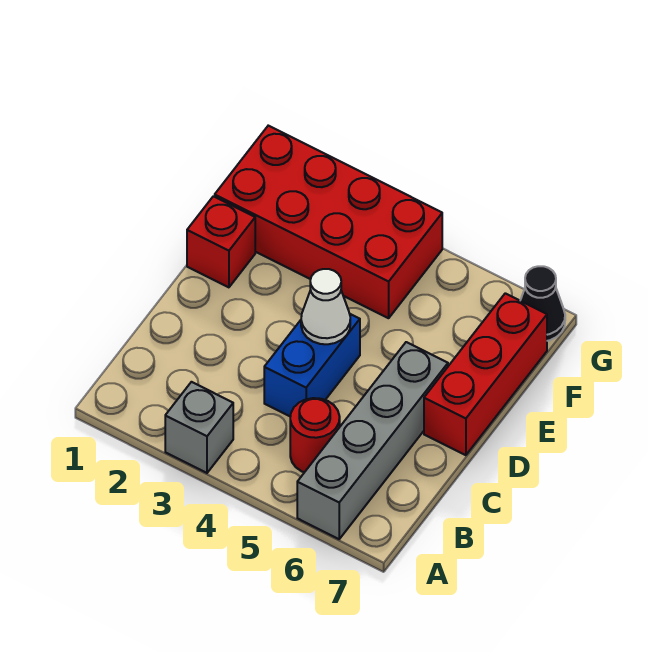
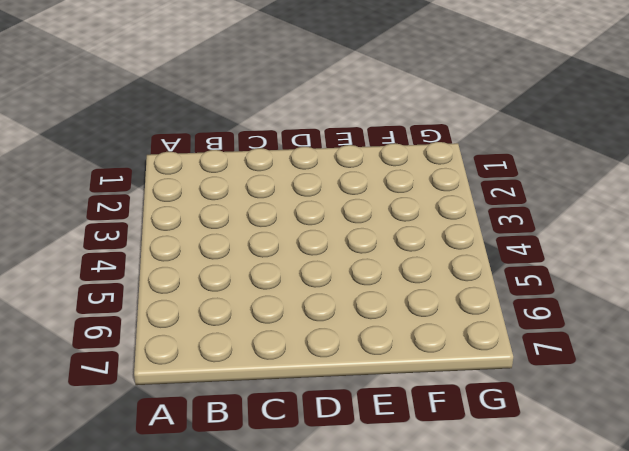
none -> grey brick A3 level 1
none -> grey brick A6:D6 level 1

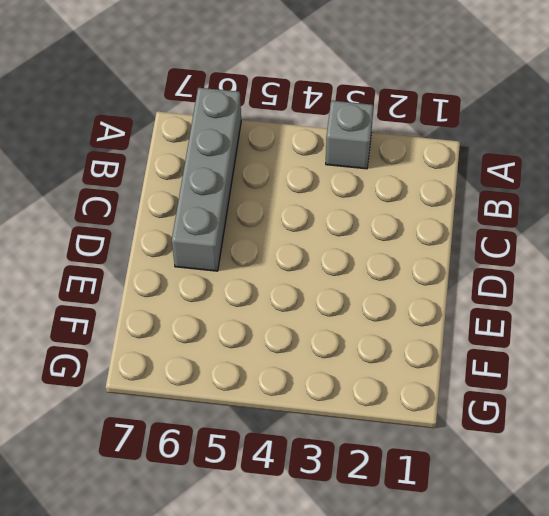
none -> red round brick B5 level 1
none -> blue brick C4:D4 level 1

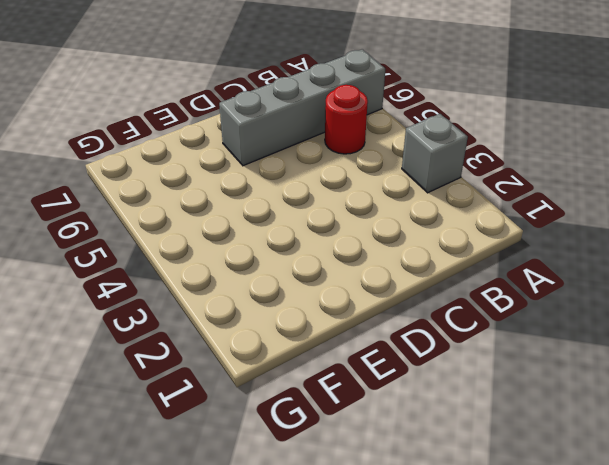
none -> blue brick C4:D4 level 1
none -> red brick D7:F7 level 1

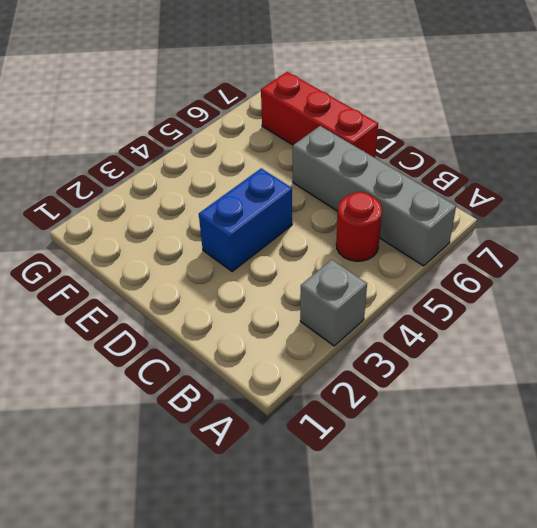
blue brick D3:D4 level 1 -> blue brick C4:D4 level 1
none -> red brick E1 level 1
none -> red brick F1:G4 level 1

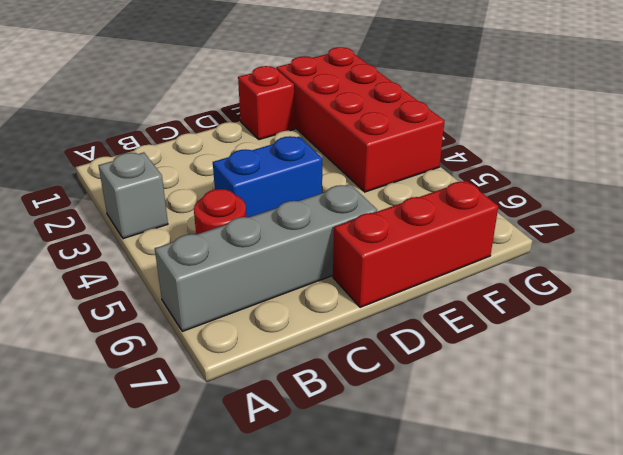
none -> black cone G7 level 1
none -> white cone D4 level 2

